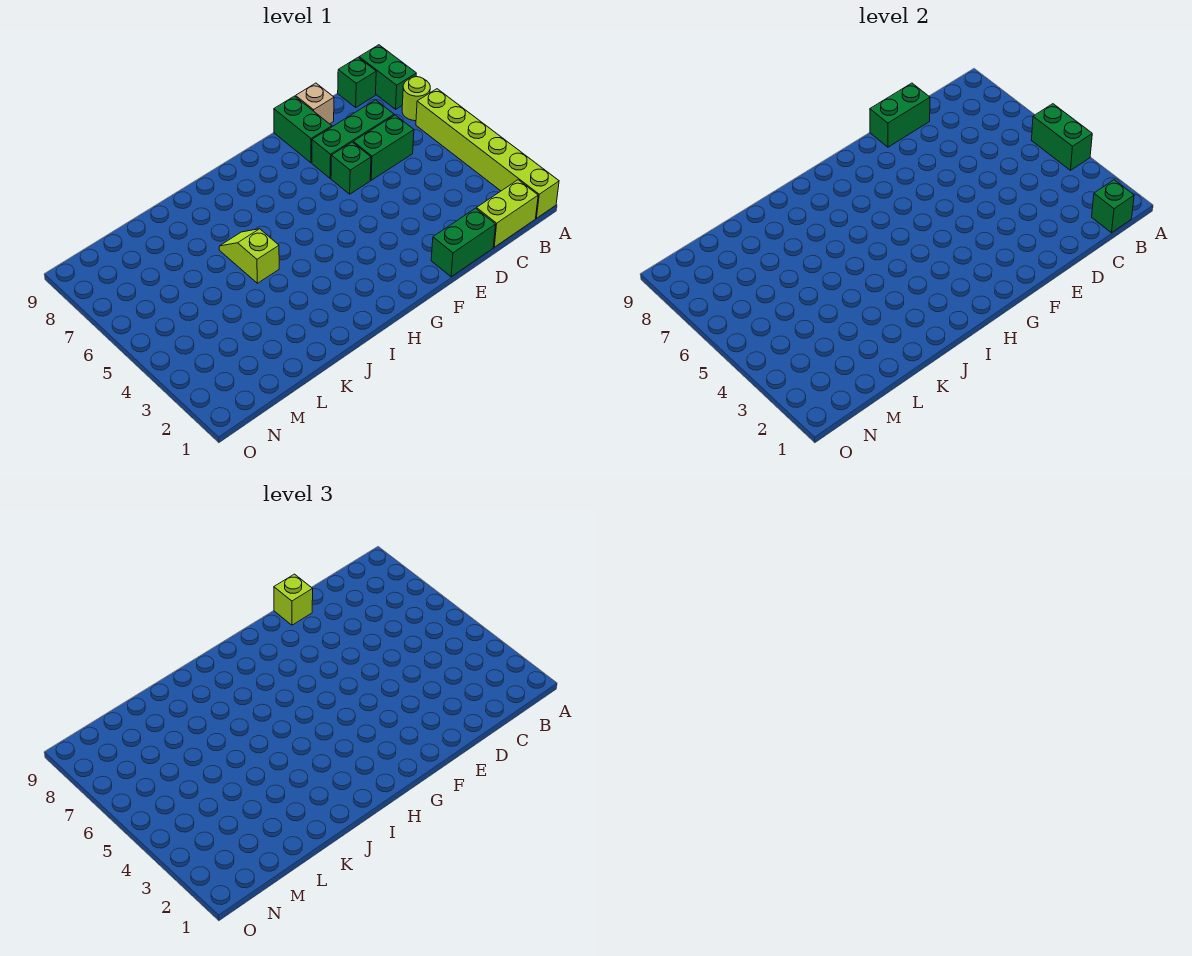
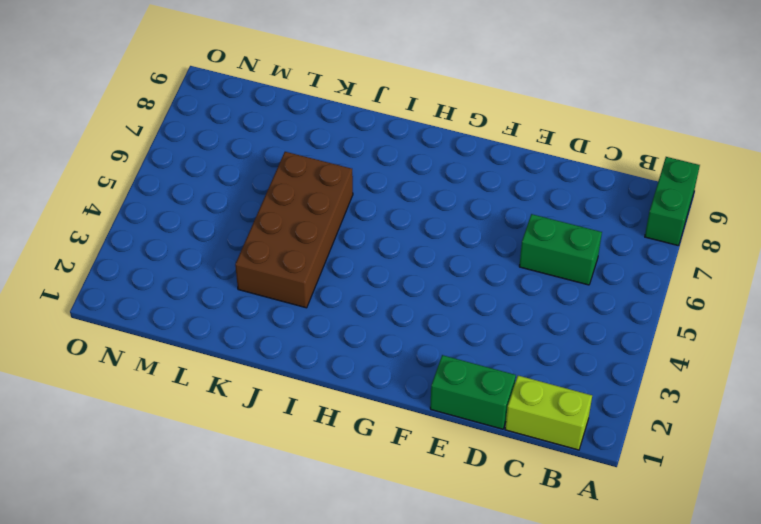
brown brick J3:K6 level 1 -> lime slope J5:J6 level 1 top 5
none -> lime brick A1:A6 level 1
none -> lime round brick A7 level 1
none -> green brick B9 level 1

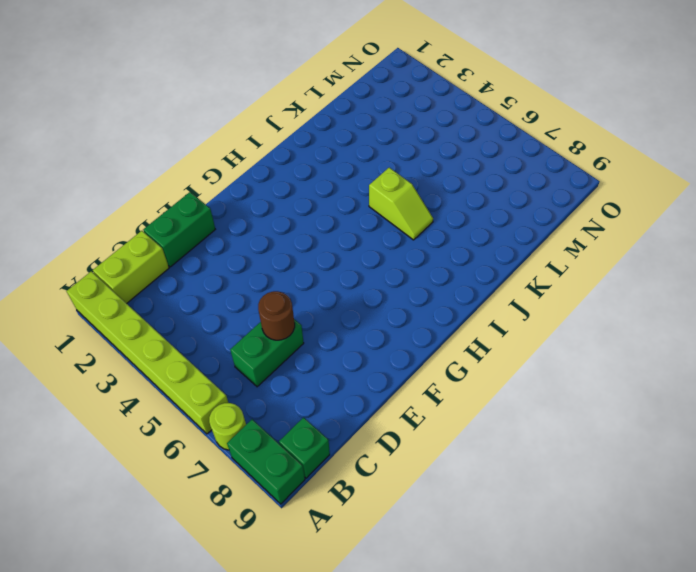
brown round brick D6 level 2 -> none
none -> green brick C7:E7 level 1
none -> tan brick D9 level 1
none -> green brick E6 level 1

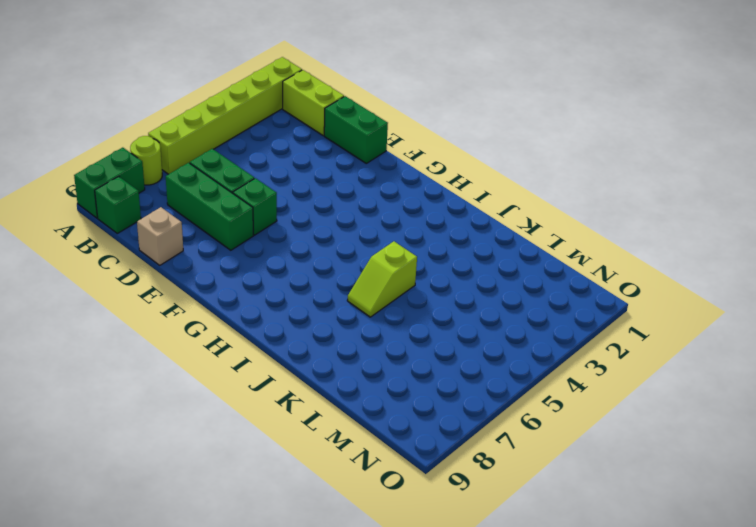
none -> green brick E8:E9 level 1
none -> green brick A4:A5 level 2
none -> green brick B1 level 2

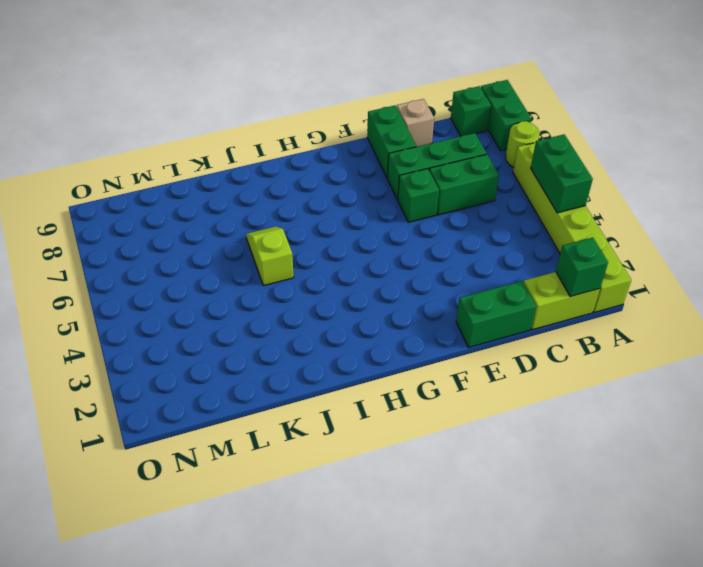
none -> green brick D9:E9 level 2
none -> lime brick E9 level 3

